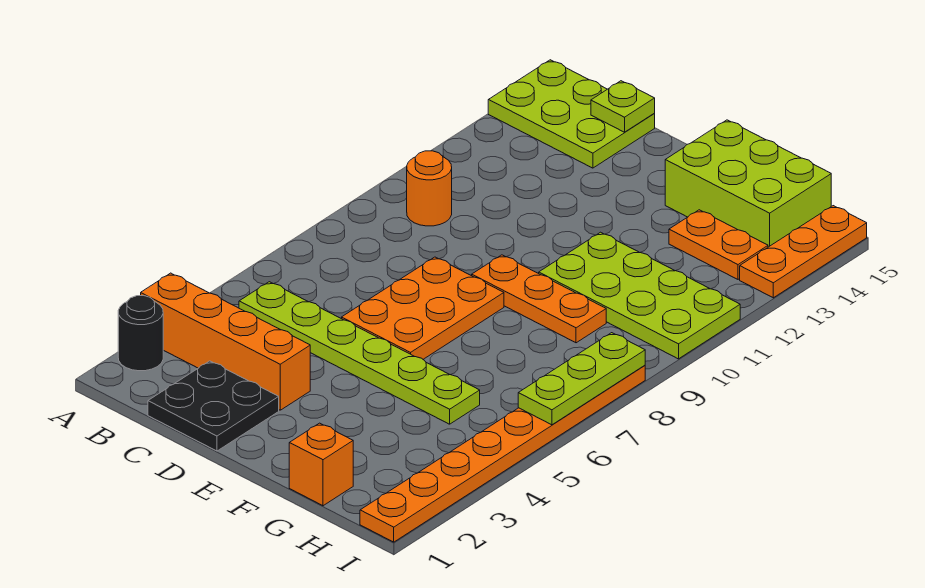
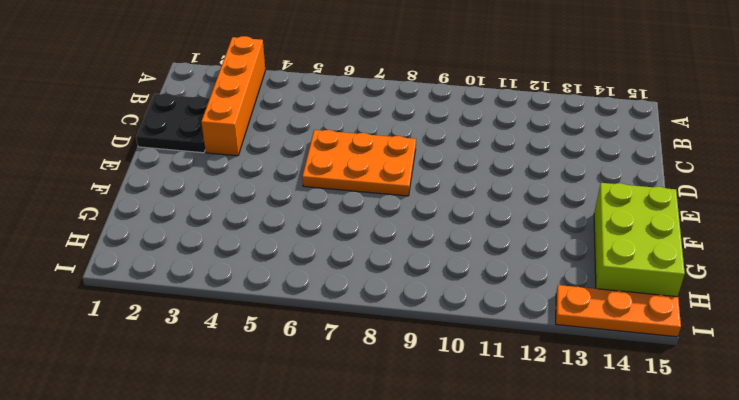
none -> black round brick A2 level 1
none -> lime plate A14:C15 level 1
none -> lime plate B5:G5 level 1

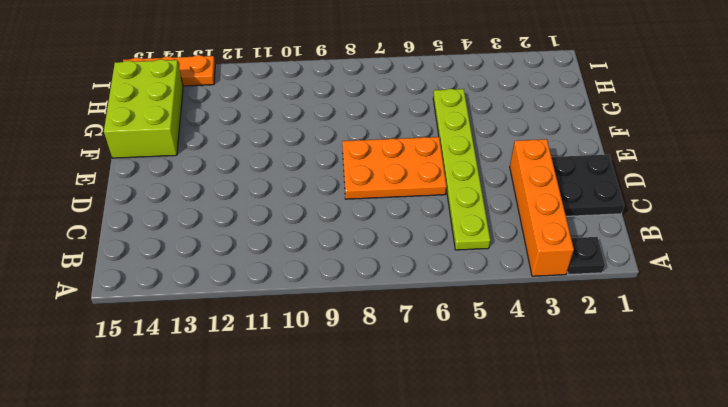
black plate A2 level 1 -> black round brick A2 level 1
none -> lime plate A14:C15 level 1
none -> orange round brick B10 level 1
none -> orange plate E9:G9 level 1

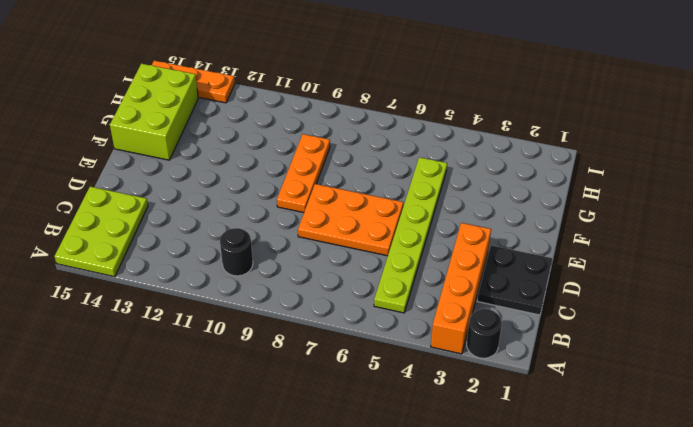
black round brick B10 level 1 -> orange round brick B10 level 1
none -> lime plate F10:I11 level 1
none -> orange brick G1 level 1
none -> orange plate G13:H13 level 1

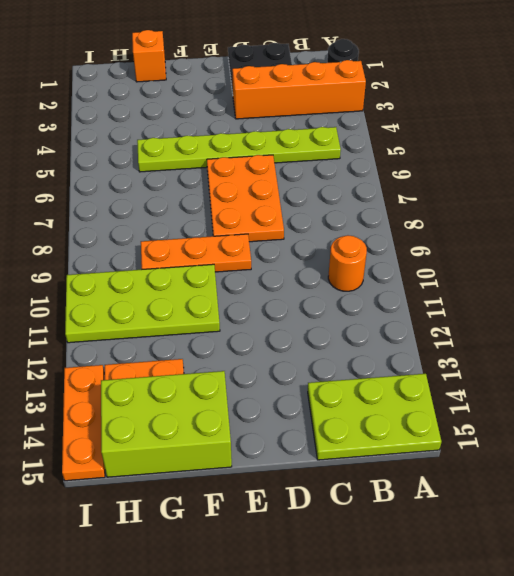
none -> orange plate I1:I8 level 1
none -> lime plate C15 level 2
none -> lime plate I6:I8 level 2

